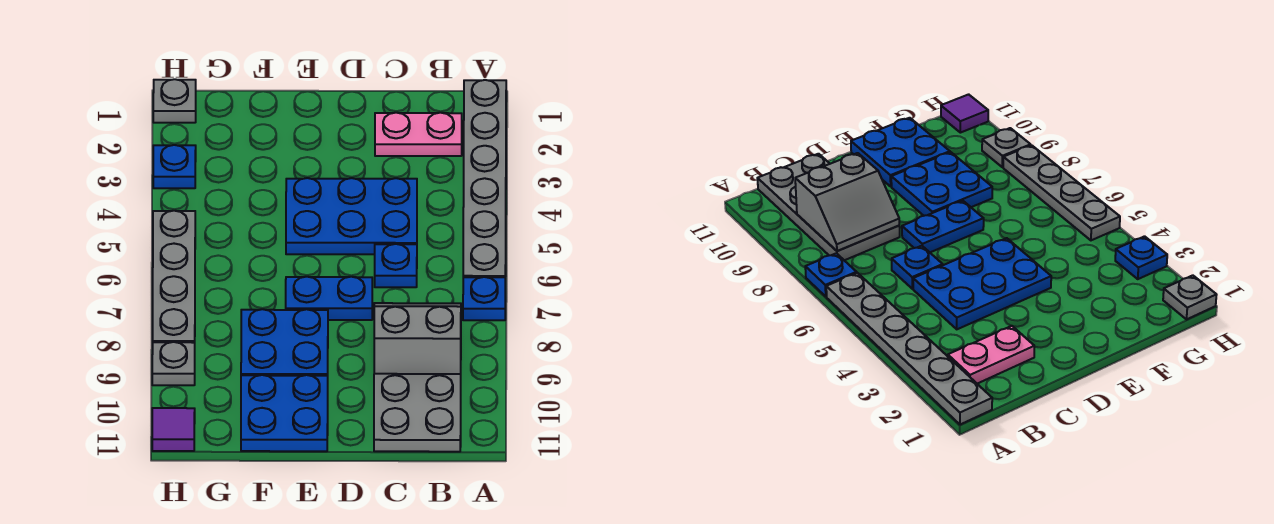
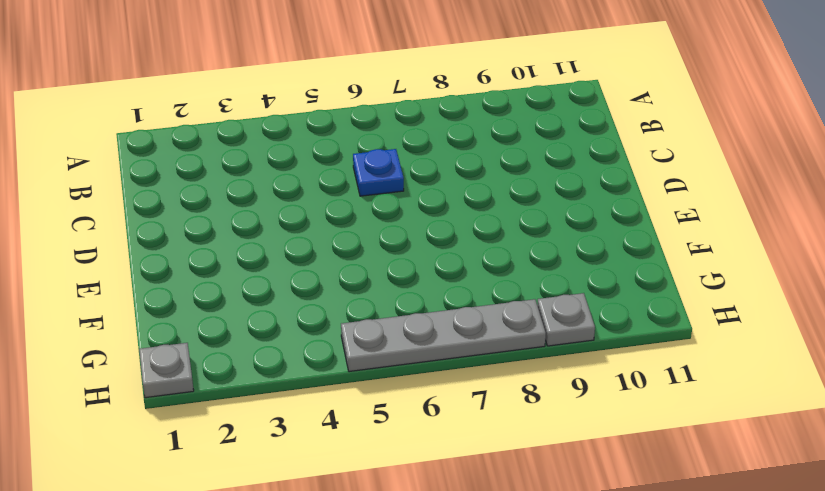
none -> grey plate A1:A6 level 1
none -> blue plate A7 level 1
none -> pink plate B2:C2 level 1

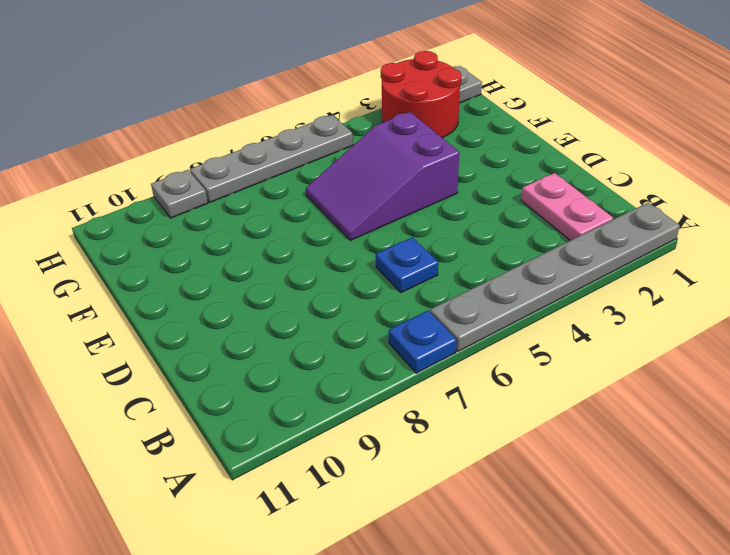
purple slope E4:F6 level 1 top 4 -> blue plate C4:E5 level 1
red round brick G2:H3 level 1 -> blue plate H3 level 1
none -> grey plate B8:C11 level 1
none -> blue plate D7:E7 level 1
none -> blue plate E8:F9 level 1

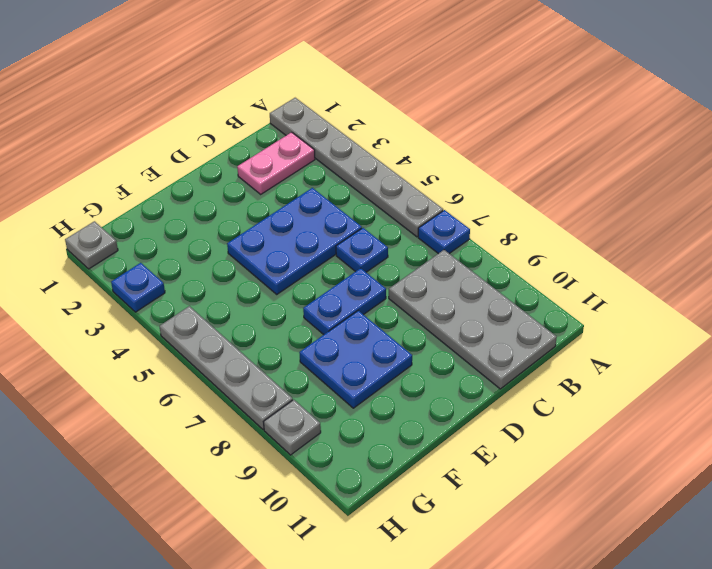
none -> blue plate E10:F11 level 1
none -> purple tile H11 level 1
none -> grey slope B8:C9 level 2 top 9

